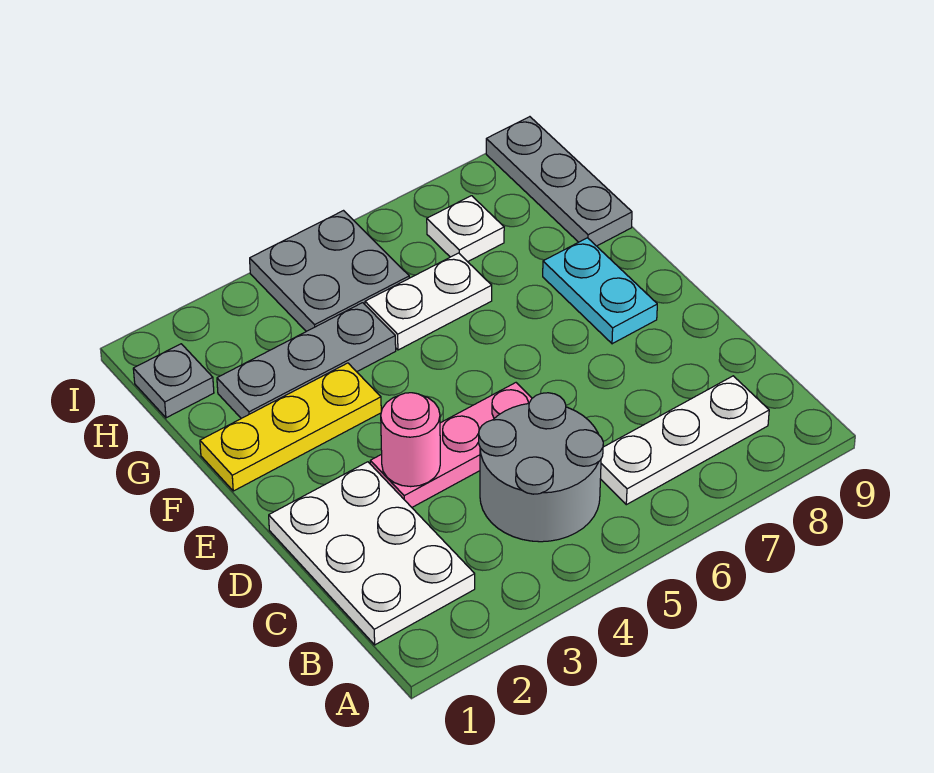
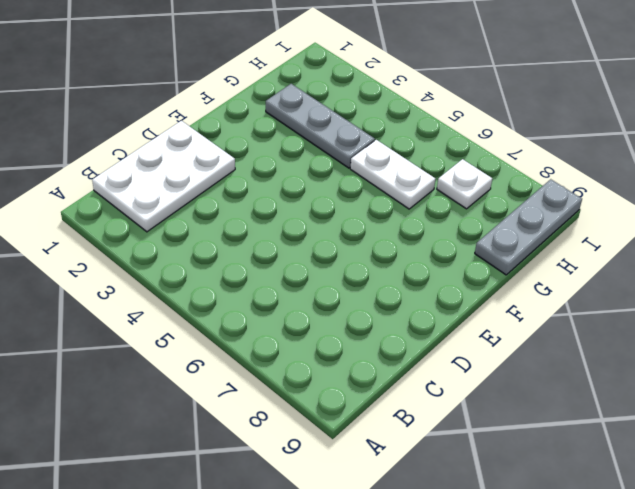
none -> grey round brick B4:C5 level 1
none -> white plate B6:B8 level 1
none -> pink plate D3:D5 level 1

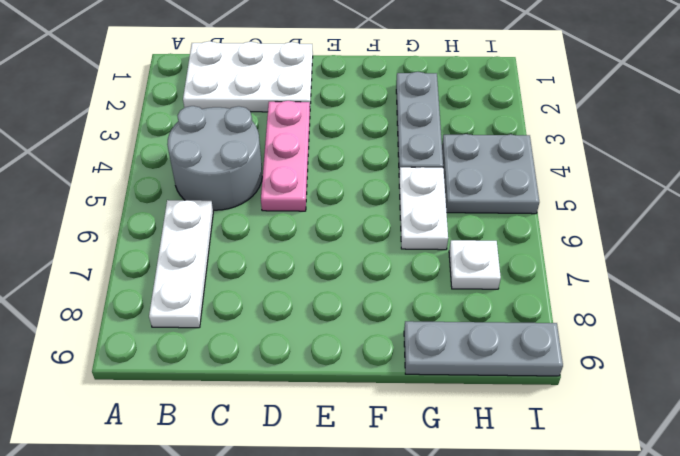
none -> cyan plate E8:F8 level 1
none -> yellow plate F1:F3 level 1
none -> grey plate H1 level 1

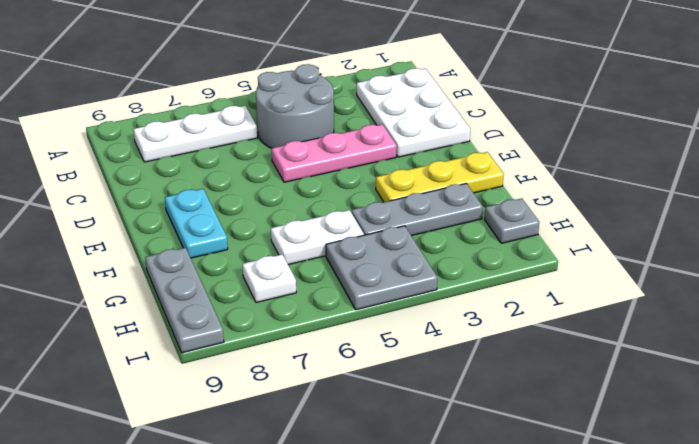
none -> pink round brick D3 level 2

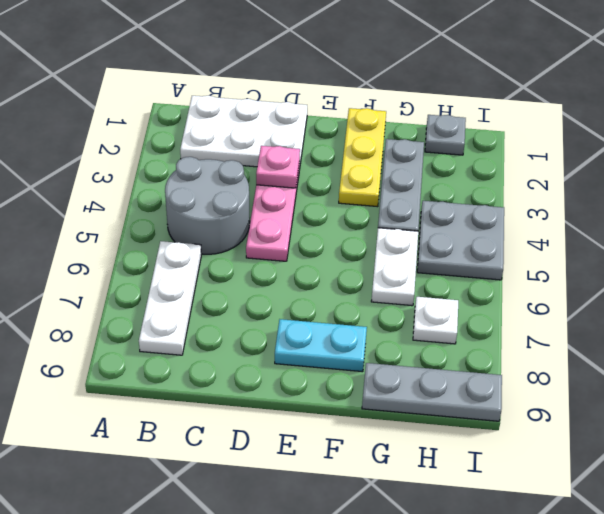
pink plate D3 level 2 -> pink round brick D3 level 2

